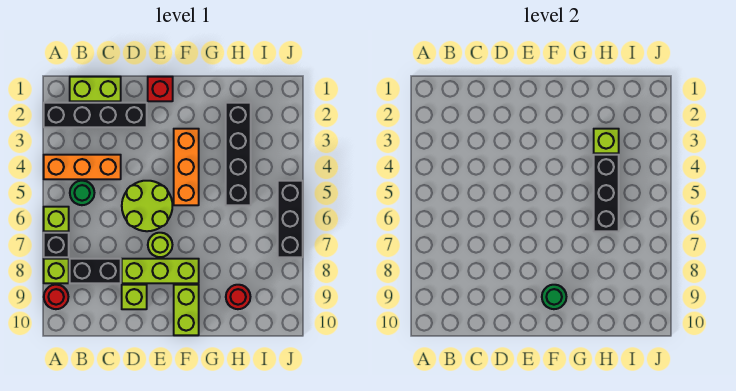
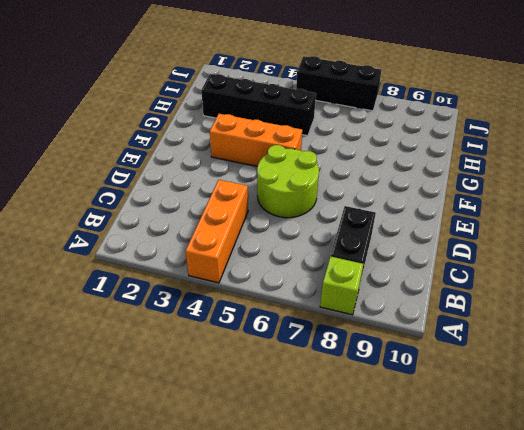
none -> black brick A2:D2 level 1
none -> lime brick A6 level 1
none -> black brick A7 level 1

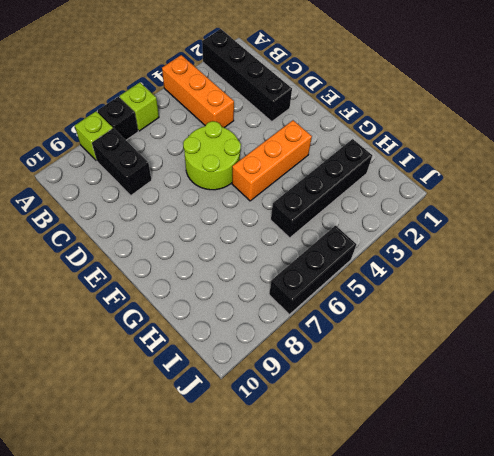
none -> red round brick A9 level 1
none -> lime brick B1:C1 level 1
none -> green round brick B5 level 1

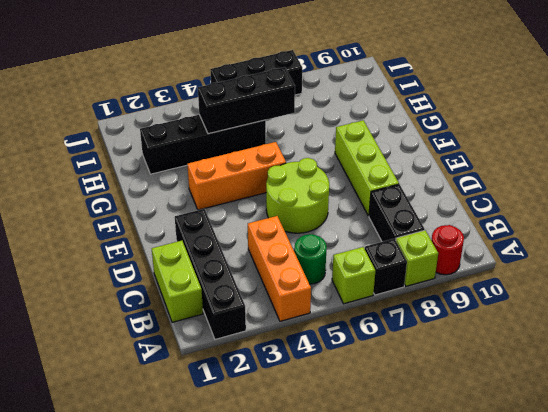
none -> lime brick D9 level 1
none -> red brick E1 level 1
none -> lime round brick E7 level 1

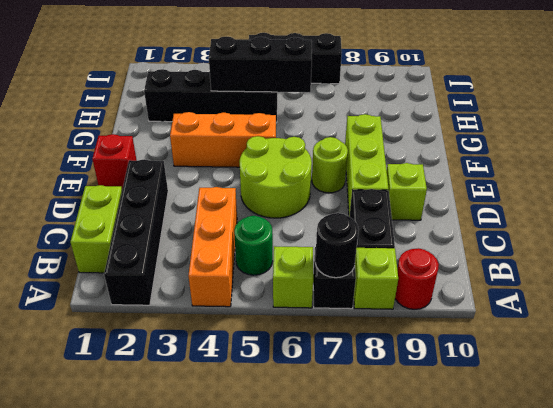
black round brick A7 level 2 -> none
none -> lime brick F9:F10 level 1
none -> red round brick H9 level 1
none -> green round brick F9 level 2

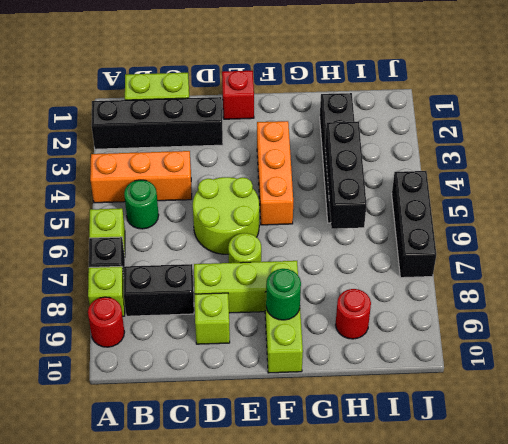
none -> lime brick H3 level 2

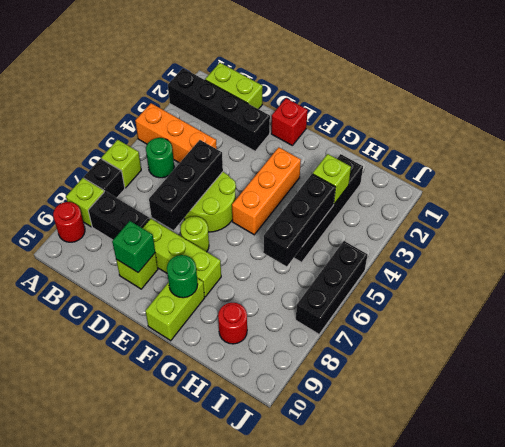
black brick D5:D7 level 2 -> none
green brick D9 level 2 -> none

